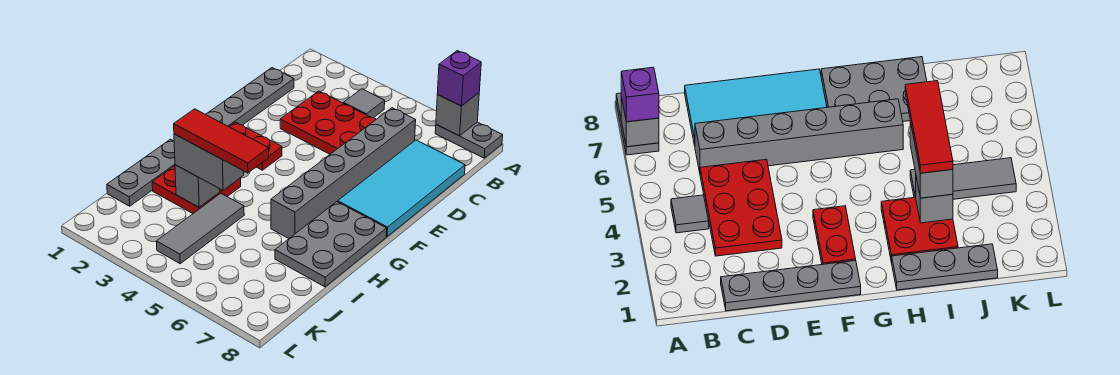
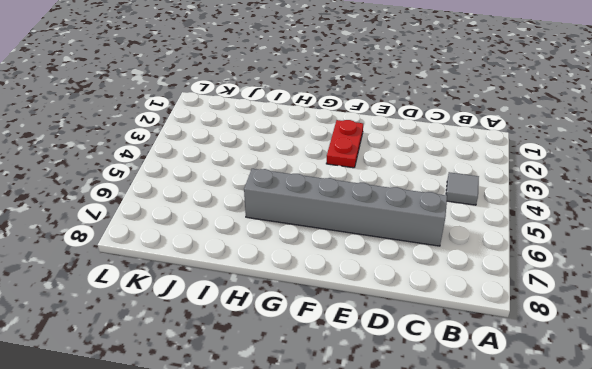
none -> grey plate A7:A8 level 1
none -> grey plate C1:F1 level 1
none -> red plate C3:D5 level 1

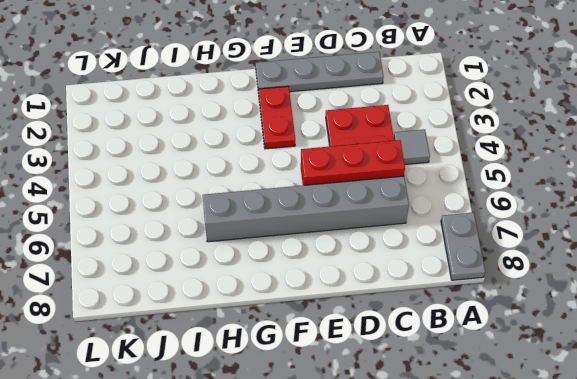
red brick C5:E5 level 2 -> none
none -> cyan tile C7:F8 level 1
none -> grey plate G7:I8 level 1
none -> grey plate H1:J1 level 1

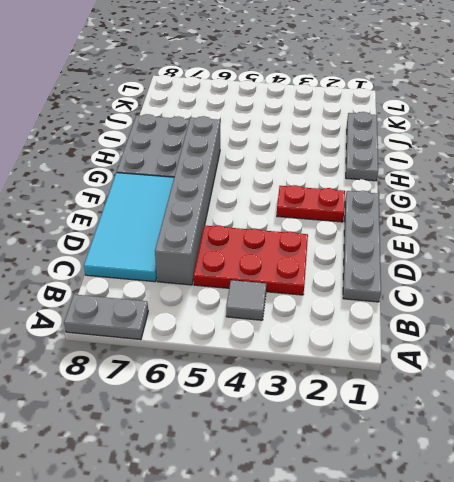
none -> red plate H2:I3 level 1
none -> grey tile I4:K4 level 1
none -> grey brick A7 level 2

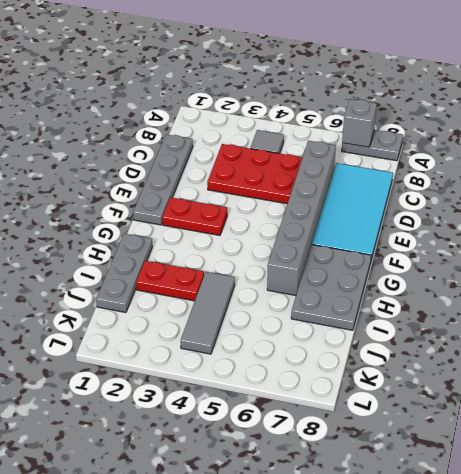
red plate I2:I3 level 1 -> red plate H2:I3 level 1
none -> grey brick I3 level 2
none -> purple brick A7 level 3
none -> grey brick I3:I4 level 3

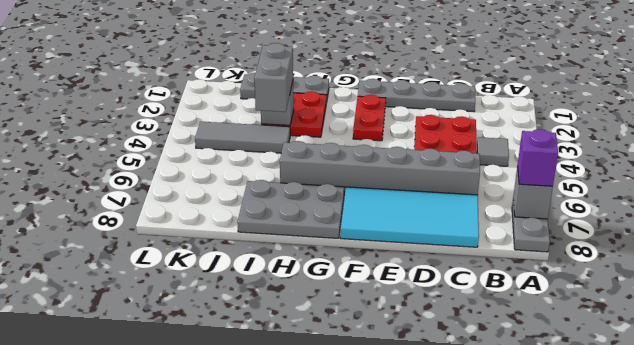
none -> red tile I3:I5 level 4

